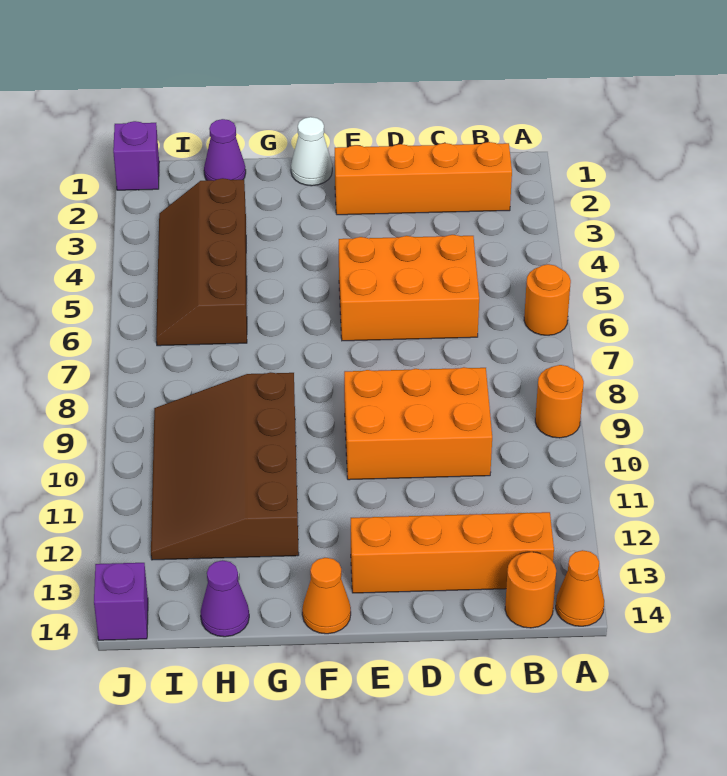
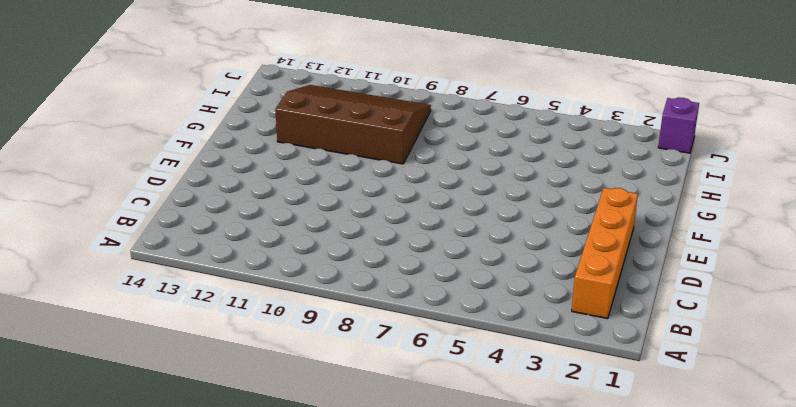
none -> orange round brick A6 level 1
none -> orange round brick A9 level 1
none -> orange cone A14 level 1

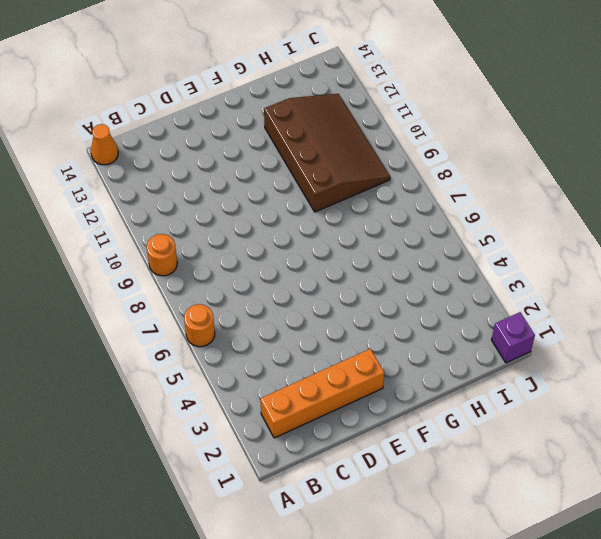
none -> orange brick B13:E13 level 1
none -> orange round brick B14 level 1
none -> orange brick C5:E6 level 1

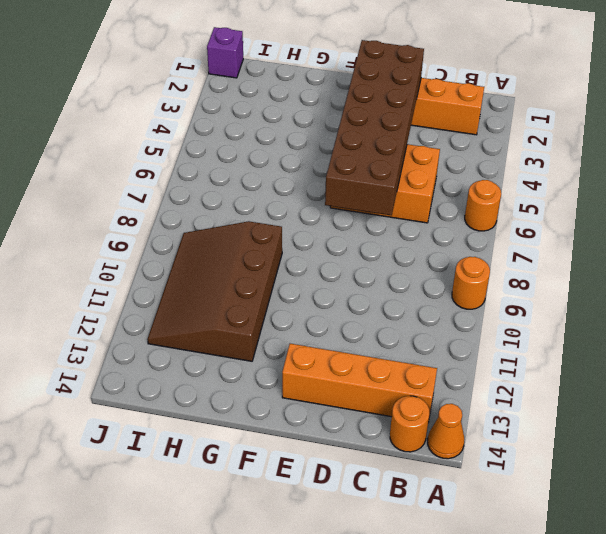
brown brick D2:E7 level 2 -> none
none -> orange brick C9:E10 level 1
none -> white cone F1 level 1
none -> orange cone F14 level 1

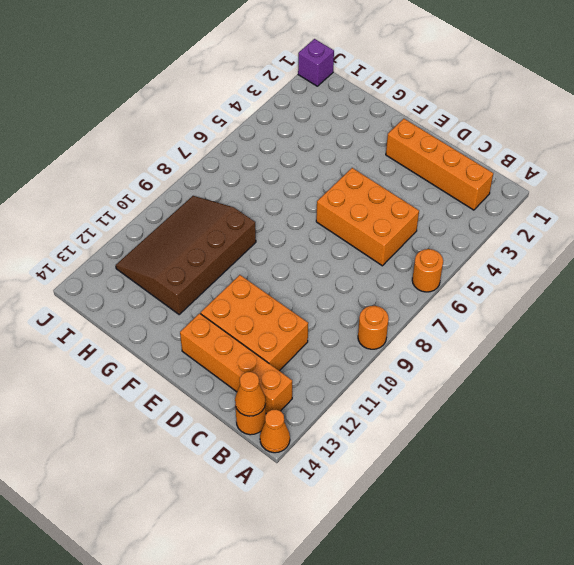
orange cone B14 level 2 -> orange cone F14 level 1
orange brick C11:E12 level 1 -> orange brick C9:E10 level 1
none -> white cone F1 level 1
none -> purple cone H1 level 1
none -> brown slope H3:I6 level 1 top H

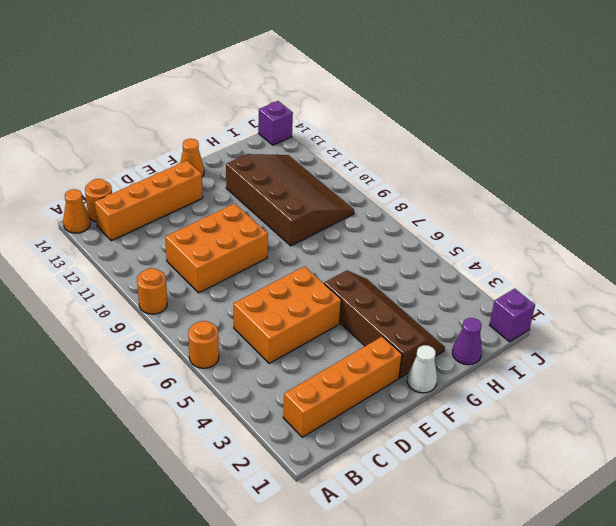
brown slope F2:G5 level 1 top F -> brown slope H3:I6 level 1 top H
none -> purple cone H14 level 1

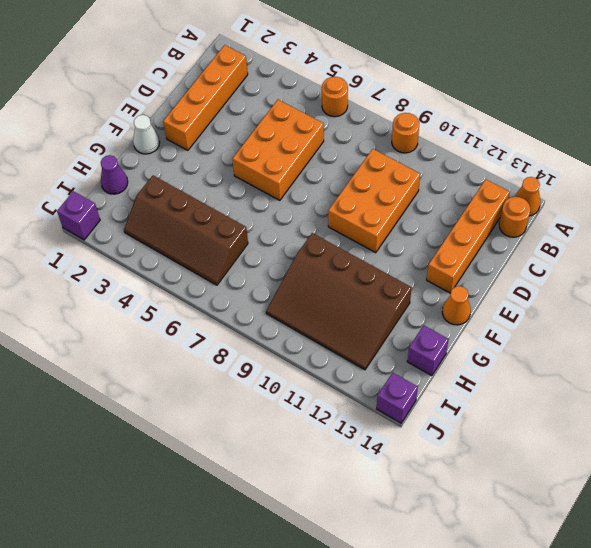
purple brick H14 level 1 -> purple cone H14 level 1

